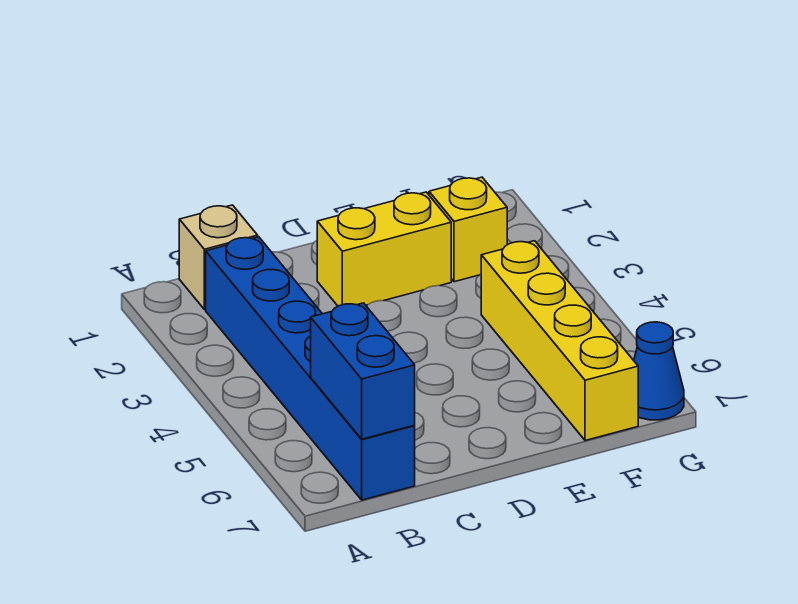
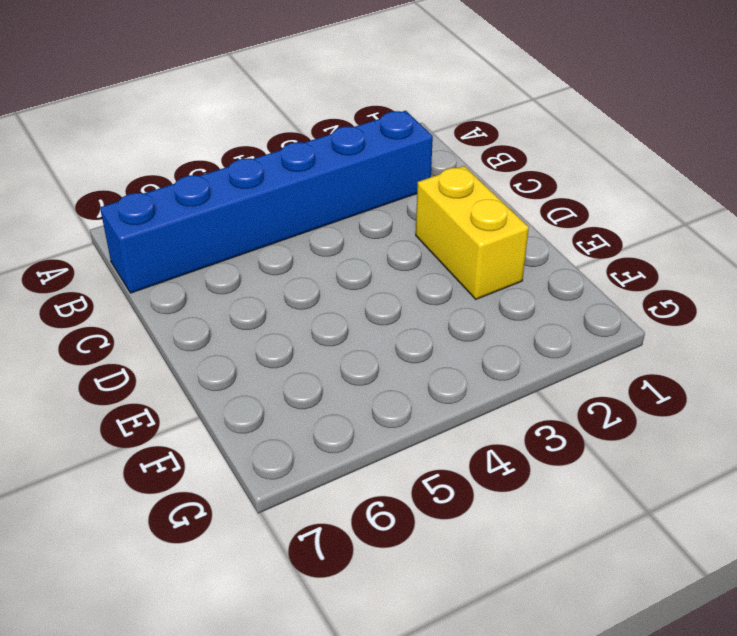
none -> tan brick B1 level 1
none -> yellow brick F2 level 1

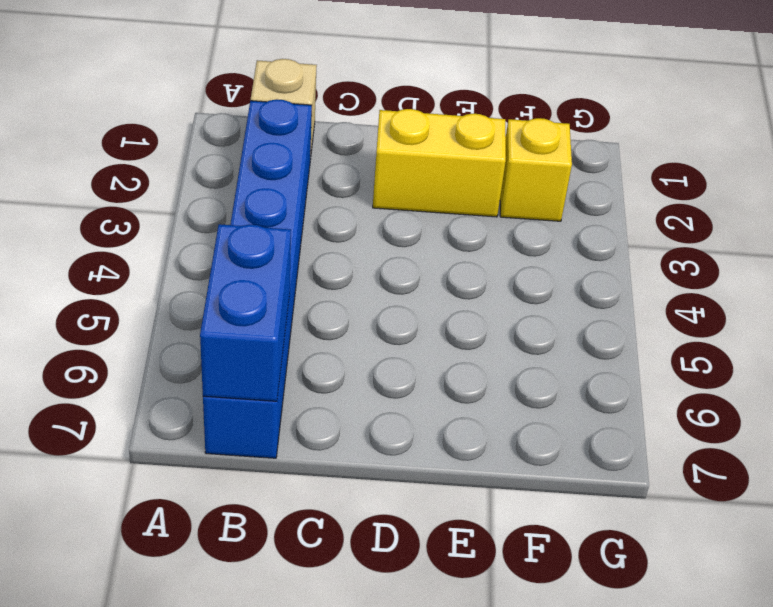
none -> yellow brick F4:F7 level 1
none -> blue cone G7 level 1

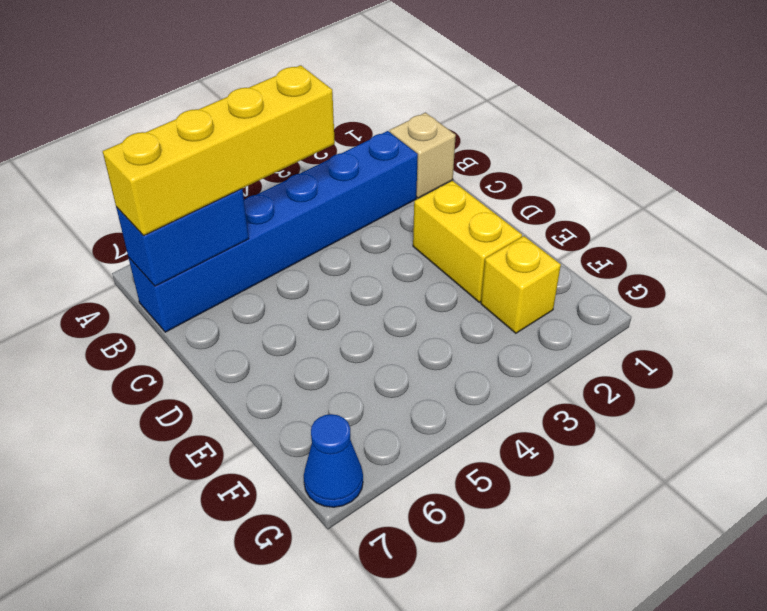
yellow brick B4:B7 level 3 -> yellow brick F4:F7 level 1

